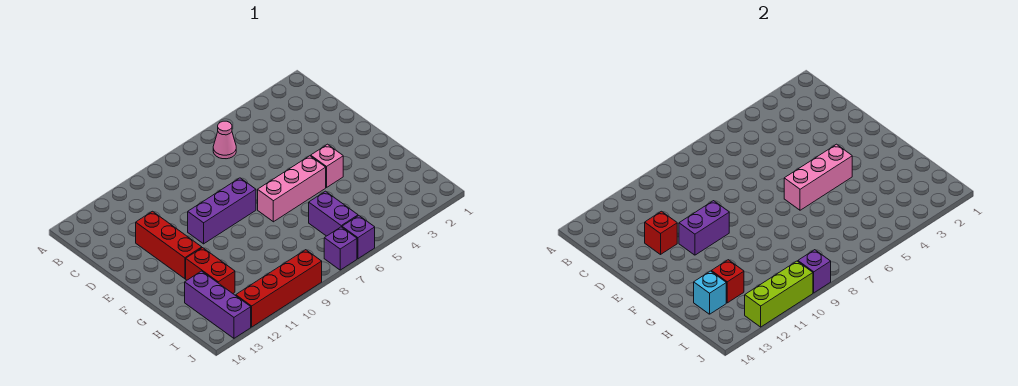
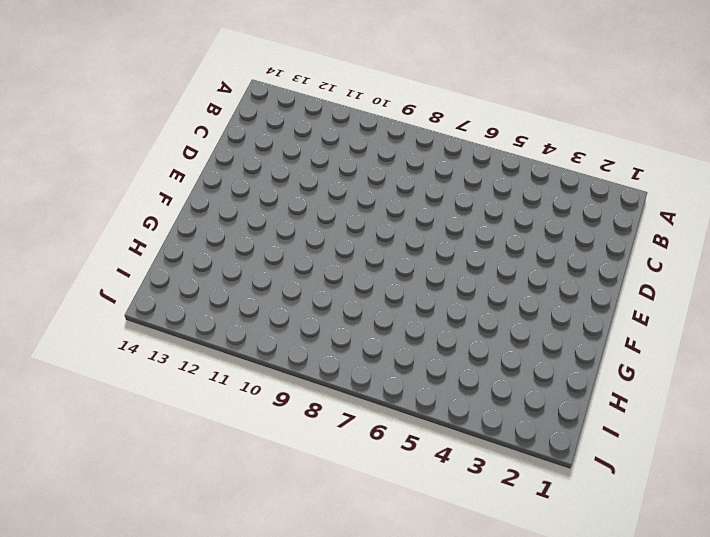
none -> pink cone B6 level 1
none -> red brick D12:F12 level 1
none -> purple brick E8:E10 level 1

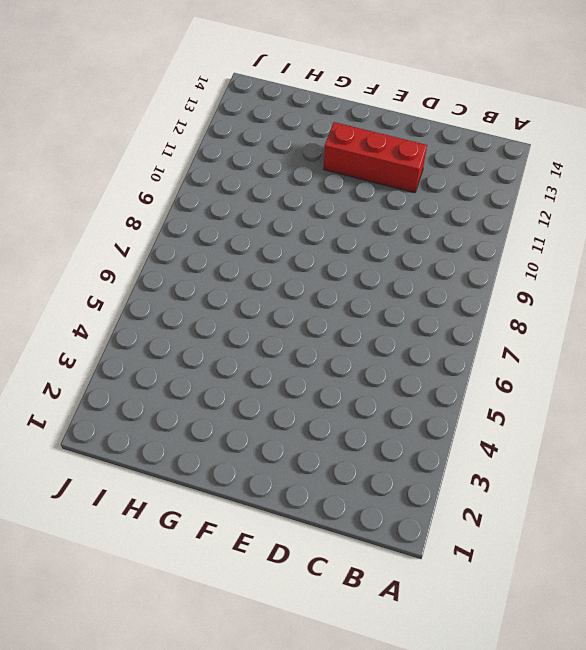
none -> pink cone B6 level 1
none -> purple brick E8:E10 level 1
none -> pink brick F4 level 1

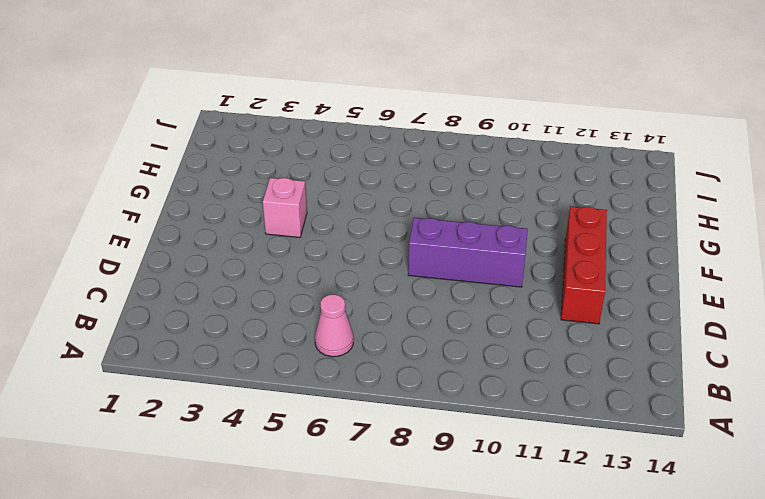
none -> pink brick F5:F7 level 1
none -> red brick G12:H12 level 1
none -> purple brick H6:I6 level 1

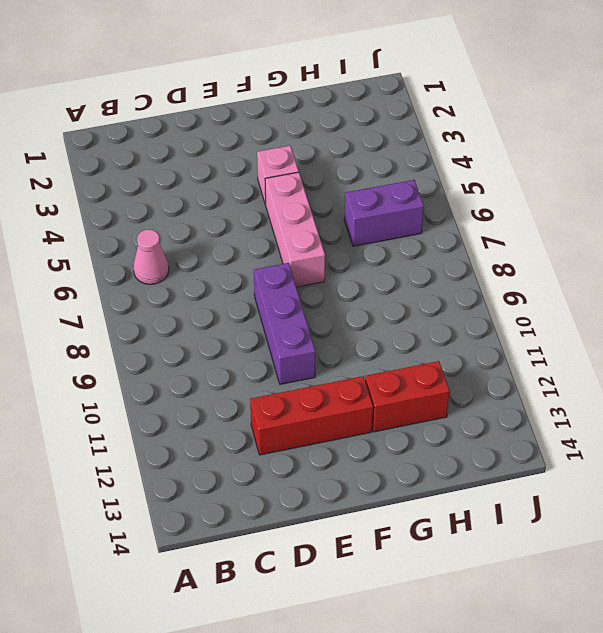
none -> purple brick H13:J13 level 1
none -> purple brick J6 level 1
none -> purple brick J7 level 1

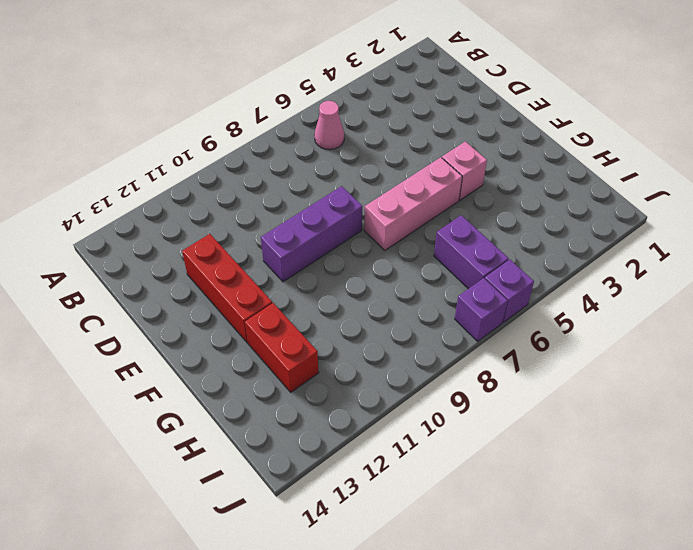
none -> purple brick H13:J13 level 1
none -> red brick J9:J12 level 1
none -> red brick D12 level 2

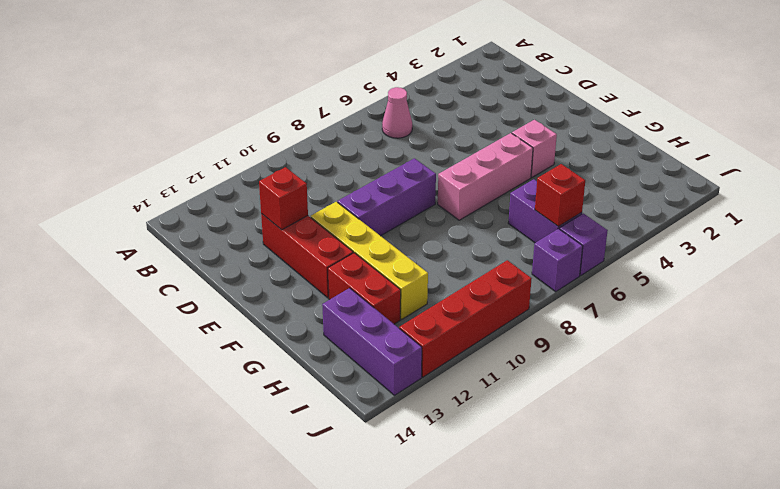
yellow brick E11:H11 level 1 -> none
red brick I6 level 2 -> red brick H12 level 2
none -> purple brick E10:E11 level 2
none -> pink brick F4:F6 level 2
none -> cyan brick H13 level 2

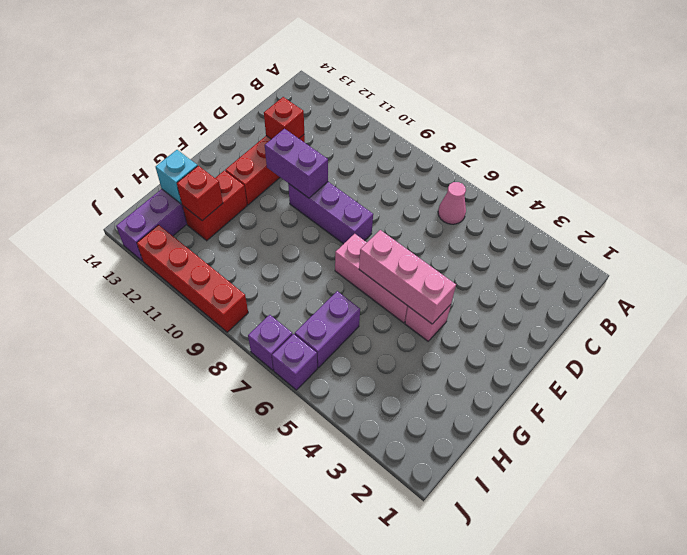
none -> purple brick J9 level 2
none -> lime brick J10:J12 level 2

